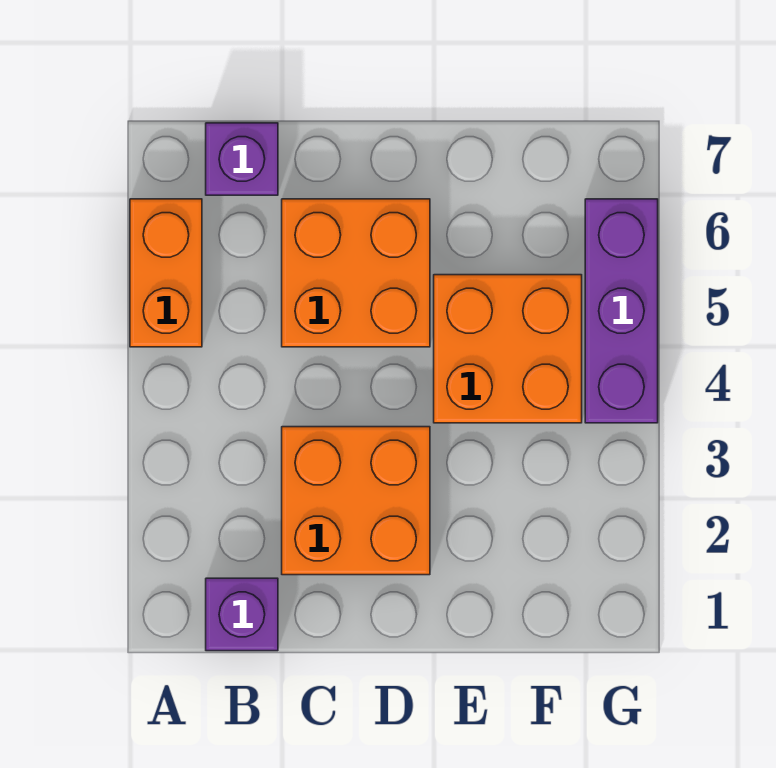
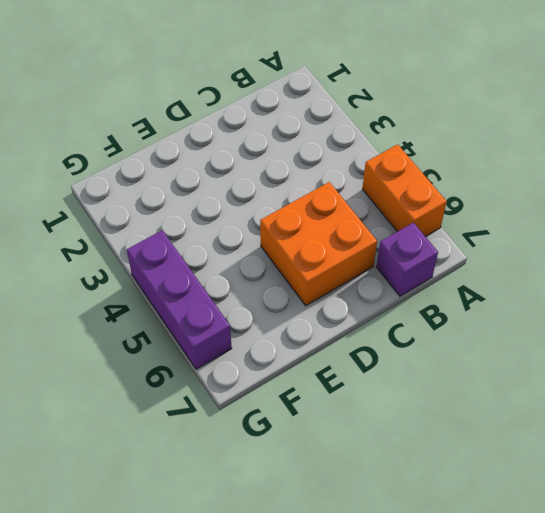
none -> purple brick B1 level 1
none -> orange brick C2:D3 level 1

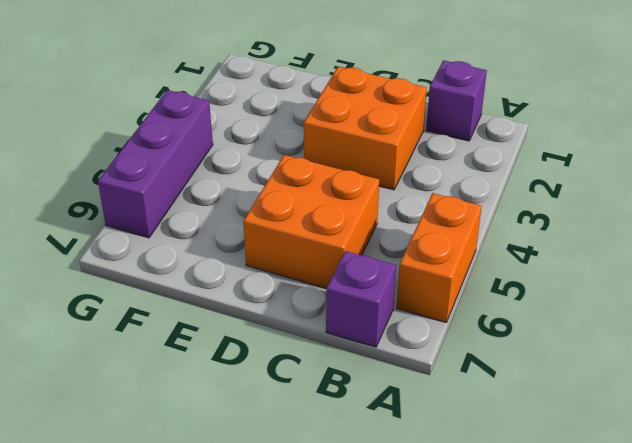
none -> orange brick E4:F5 level 1

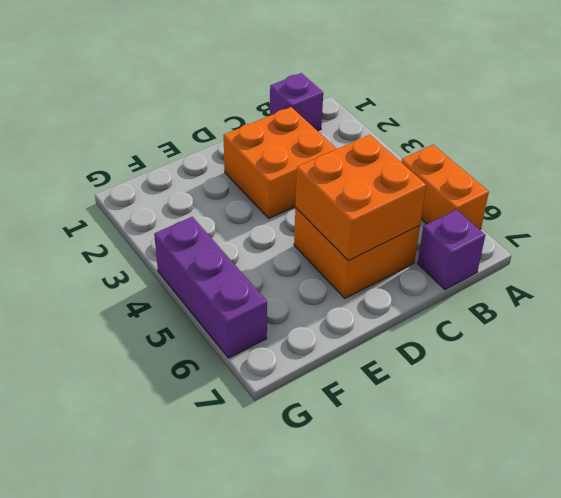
orange brick C5:D6 level 2 -> orange brick E4:F5 level 1

